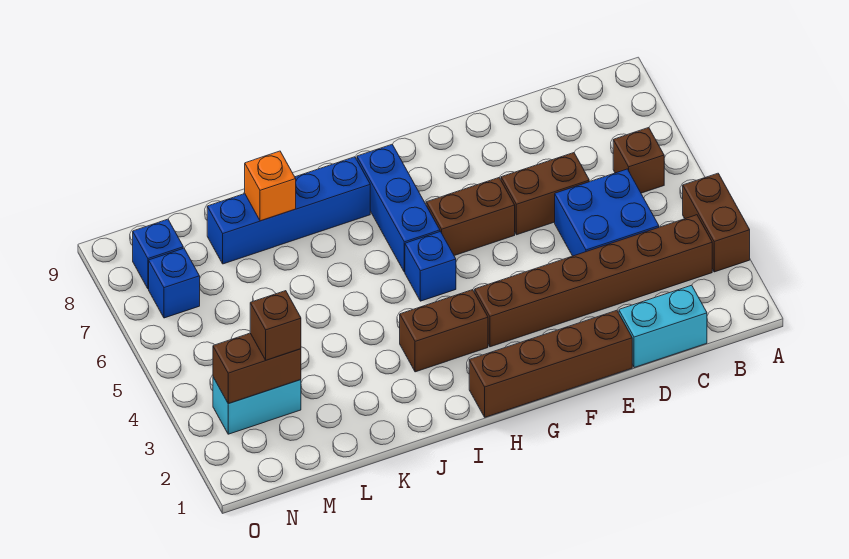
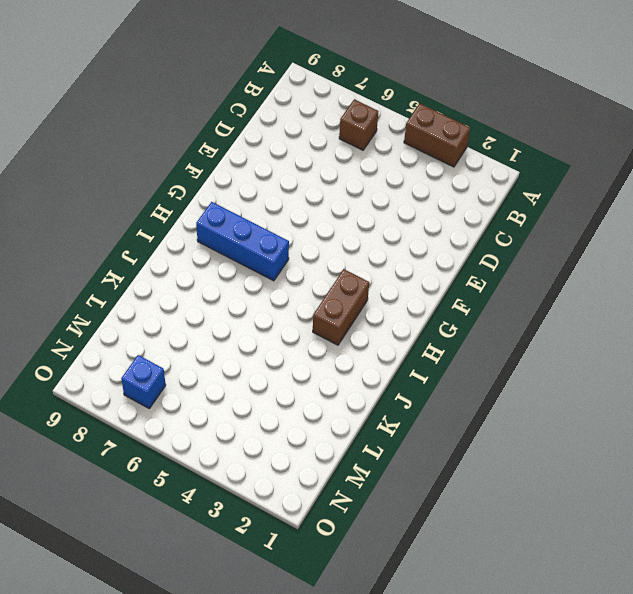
none -> brown brick B3:G3 level 1
none -> cyan brick C1:D1 level 1
none -> blue brick C4:D5 level 1

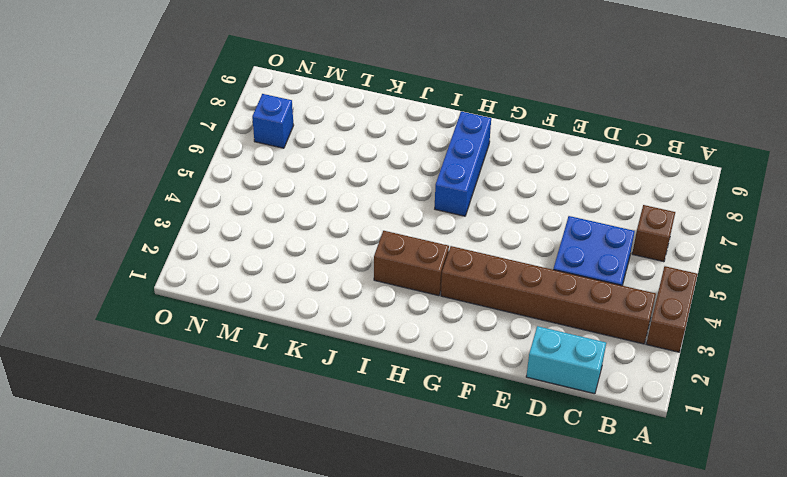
none -> brown brick D6:E6 level 1
none -> brown brick E1:H1 level 1
none -> brown brick F6:G6 level 1

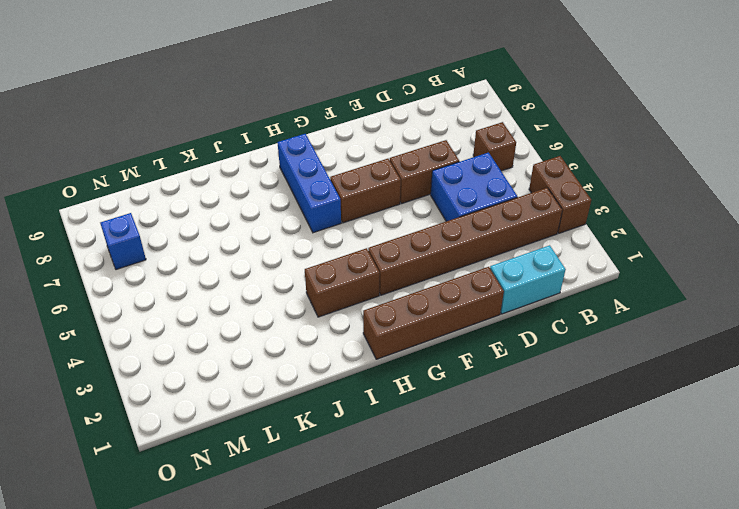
none -> blue brick H5 level 1
none -> blue brick I8:L8 level 1
none -> cyan brick M3:N3 level 1

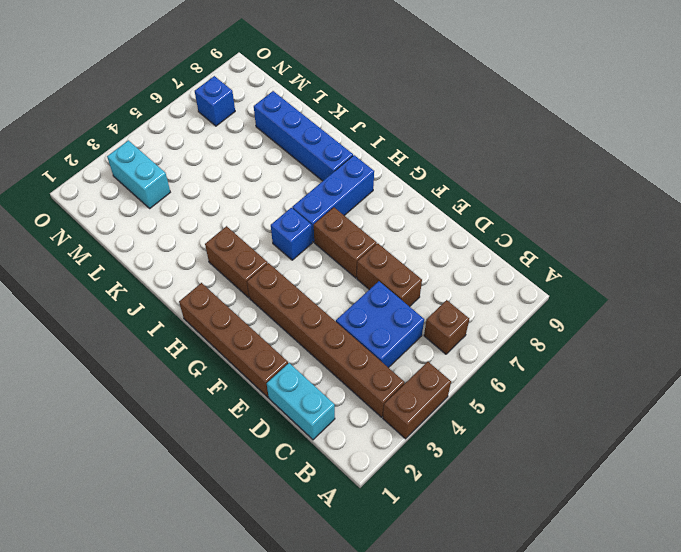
none -> blue brick N8 level 1
none -> orange brick K8 level 2
none -> brown brick M3:N3 level 2

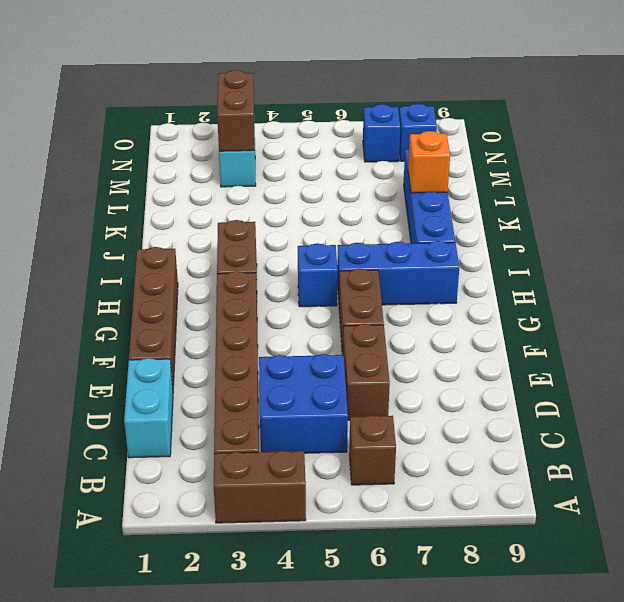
none -> brown brick M3 level 3

